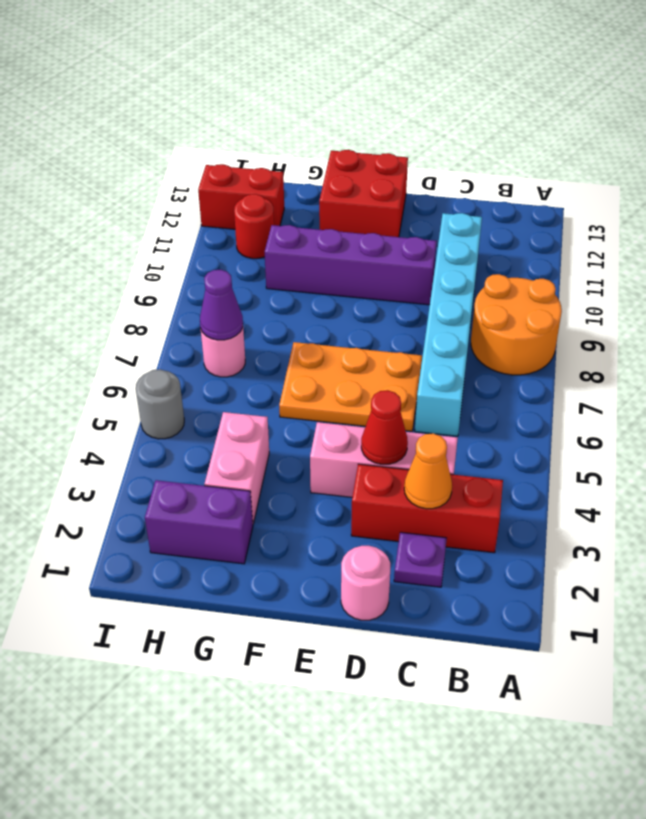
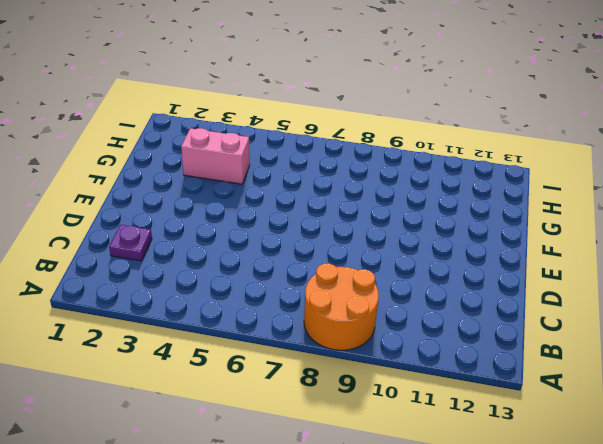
none -> red brick B3:D3 level 1
none -> pink brick C4:E4 level 1
none -> cyan brick C6:C11 level 1

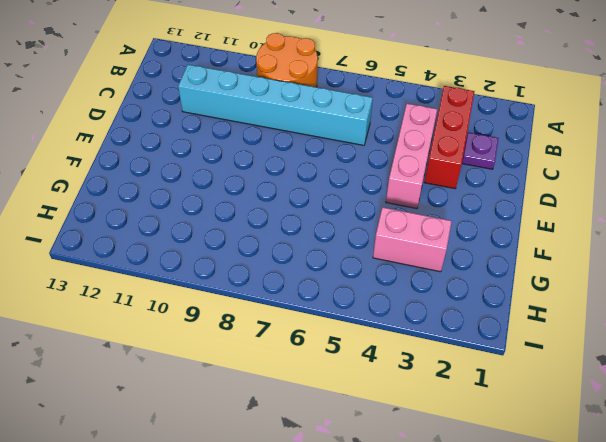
none -> pink round brick D1 level 1
none -> orange plate D6:F7 level 1
none -> purple brick D10:G10 level 1

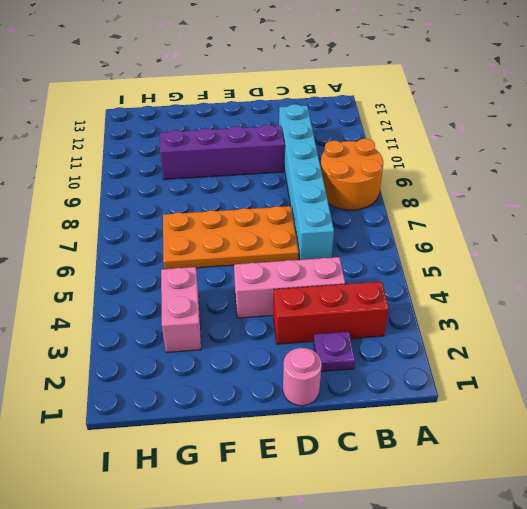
orange plate D6:G7 level 1 -> orange plate D6:F7 level 1
none -> red brick E12:F13 level 1
none -> purple brick G2:H2 level 1
none -> pink round brick H7 level 1

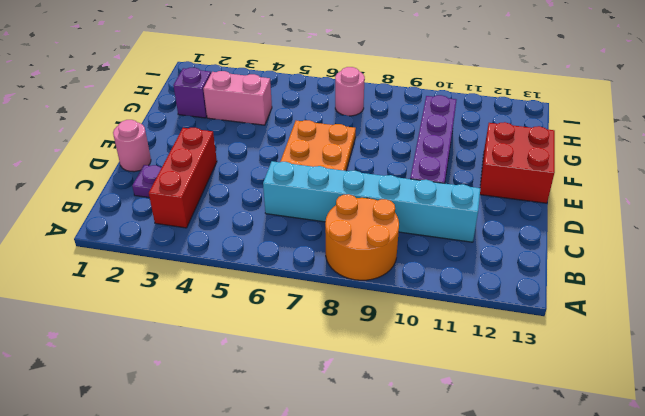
purple brick G2 level 1 -> purple brick G2:H2 level 1
none -> pink brick C4:E4 level 1
none -> red round brick H11 level 1
none -> red brick H12:I12 level 1

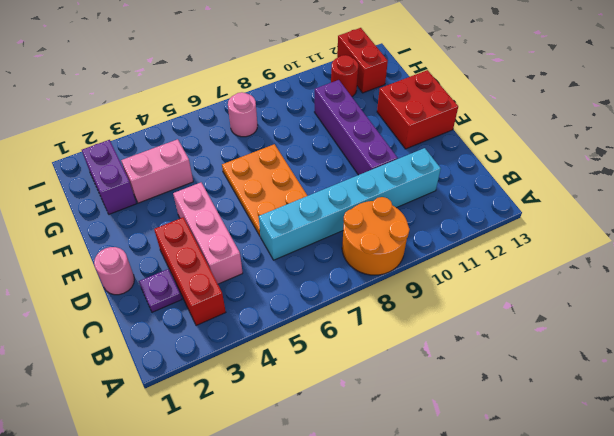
none -> grey round brick I5 level 1
none -> orange cone C3 level 2
none -> red cone D4 level 2

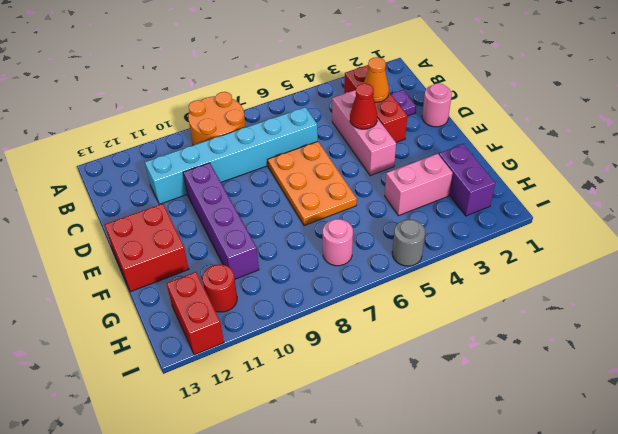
none -> purple cone H7 level 2

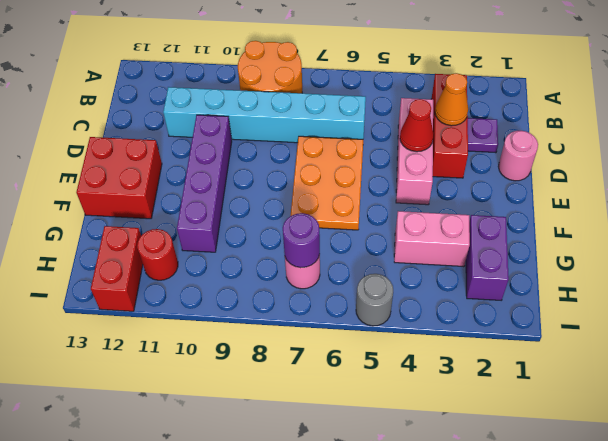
purple round brick H7 level 2 -> purple cone H7 level 2

